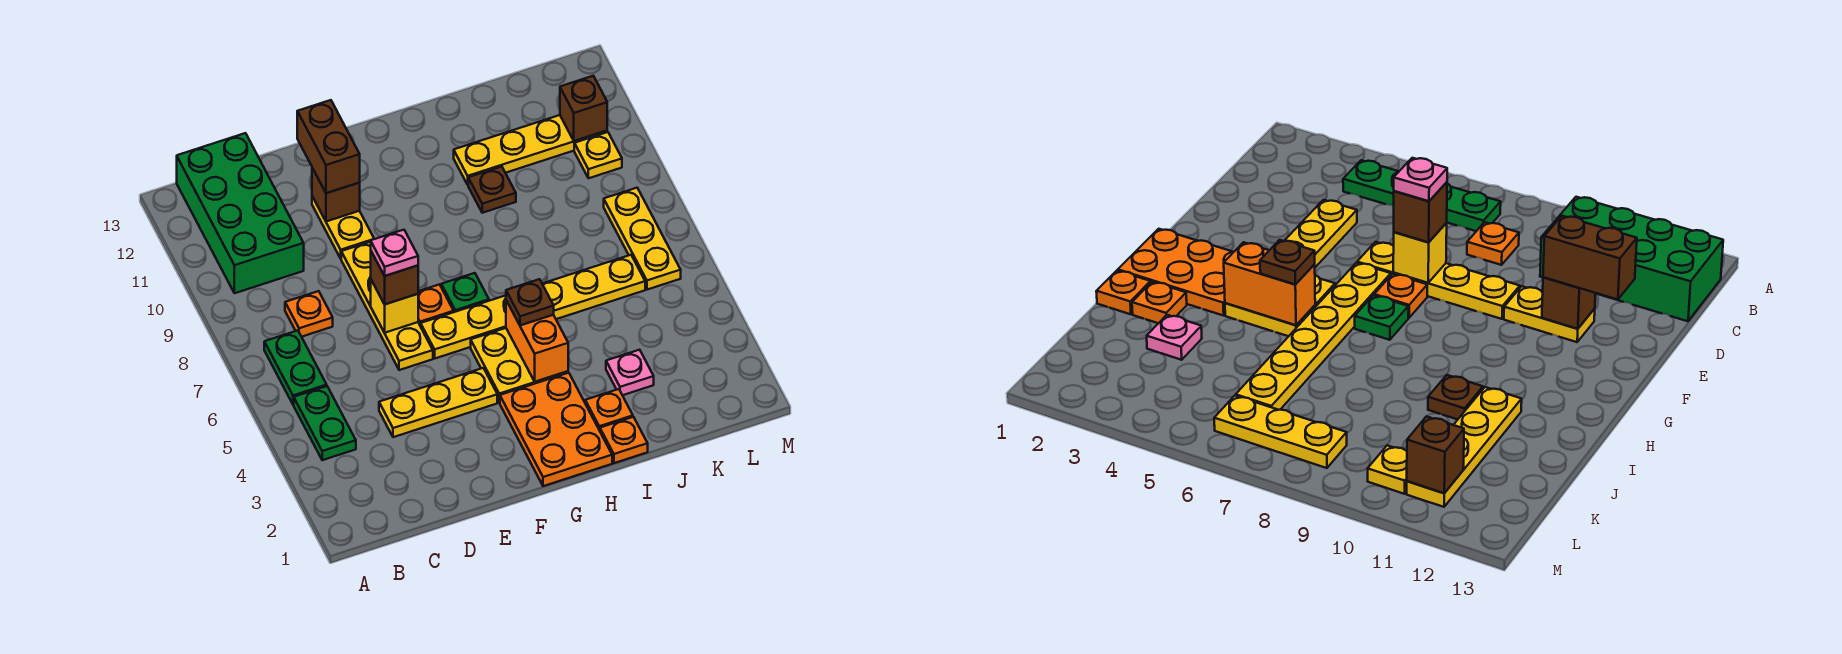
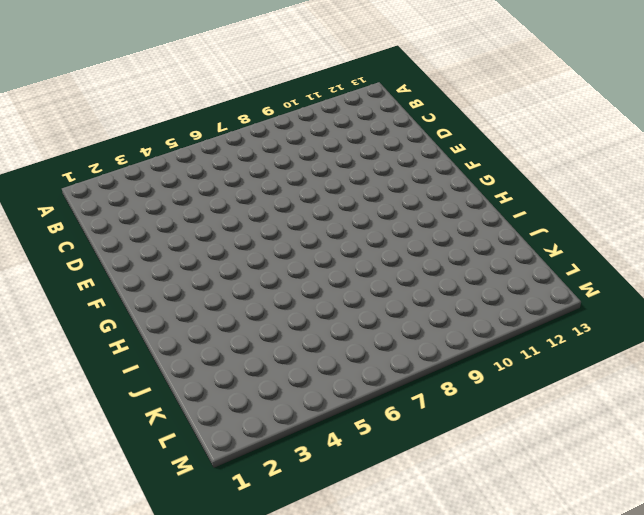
none -> green plate B4:B5 level 1
none -> green plate B6:B7 level 1
none -> green brick B10:C13 level 1

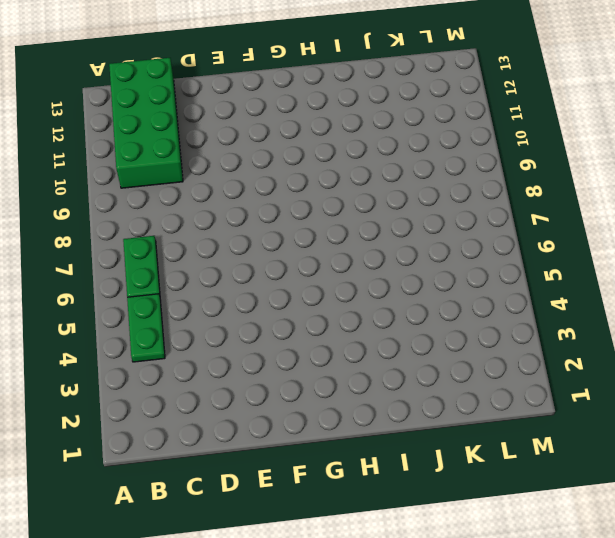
none -> orange plate C8 level 1
none -> yellow plate D4:F4 level 1
none -> yellow plate E6:E9 level 1

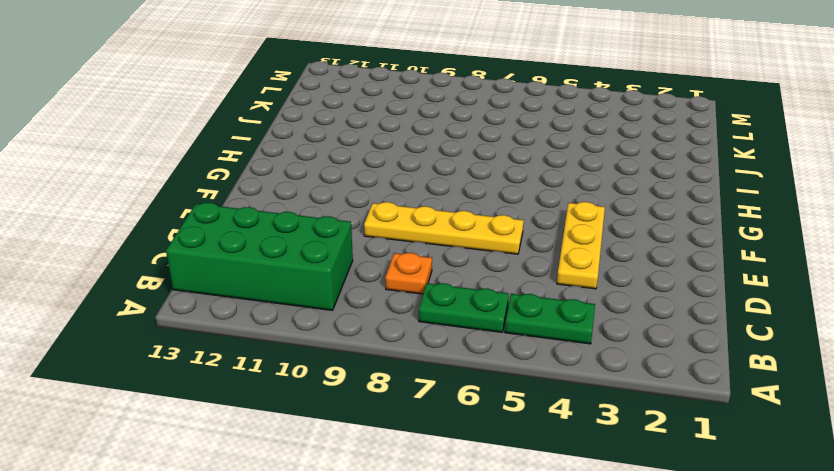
none -> yellow plate E10:E11 level 1
none -> yellow plate F6:K6 level 1
none -> orange plate F7 level 1

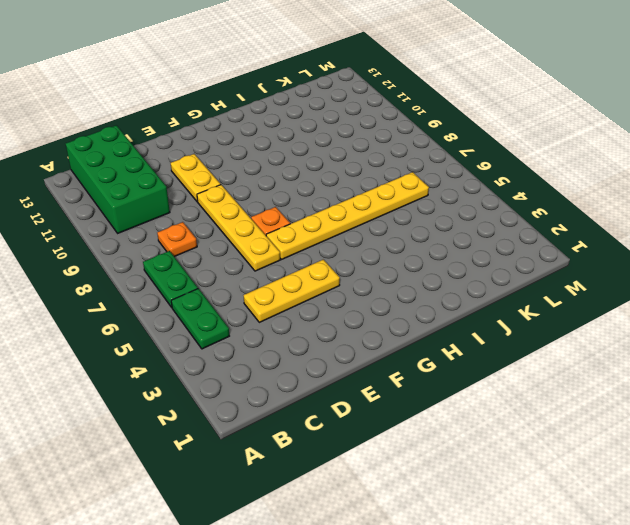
none -> orange plate G1:H3 level 1
none -> yellow plate G4:H5 level 1
none -> green plate G7 level 1

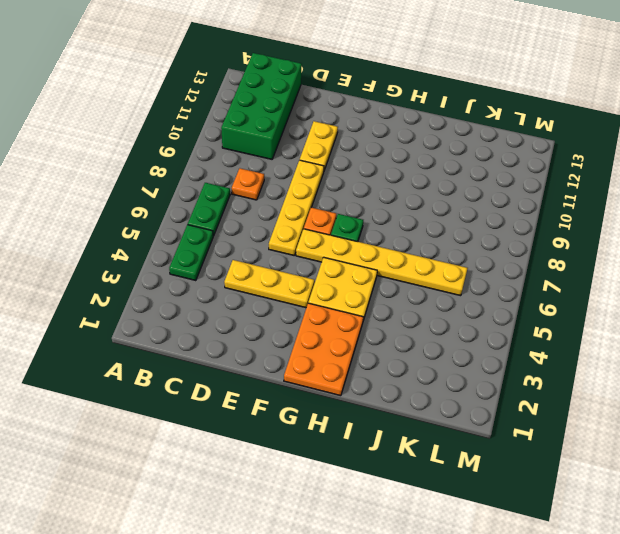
none -> orange plate I1 level 1
none -> orange plate I2 level 1
none -> brown plate I10 level 1

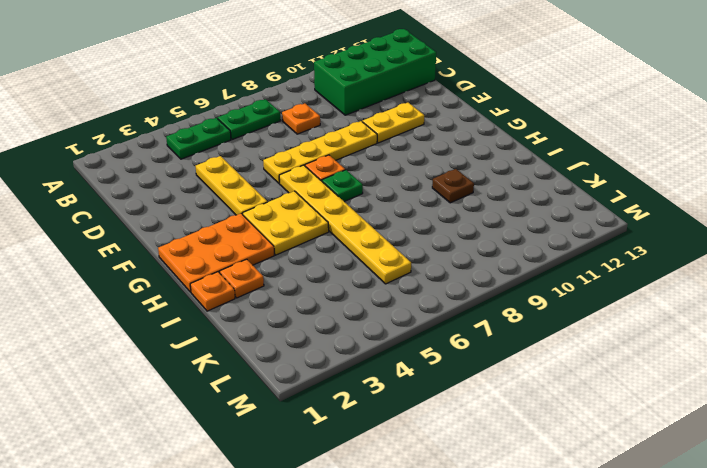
none -> yellow plate I11:L11 level 1
none -> pink plate J3 level 1
none -> yellow plate L6:L8 level 1

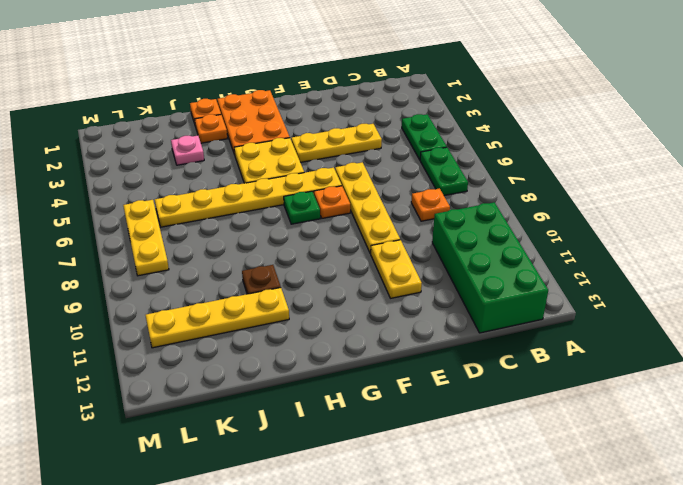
none -> yellow plate L10 level 1
none -> yellow brick E7 level 2
none -> brown brick E11 level 2

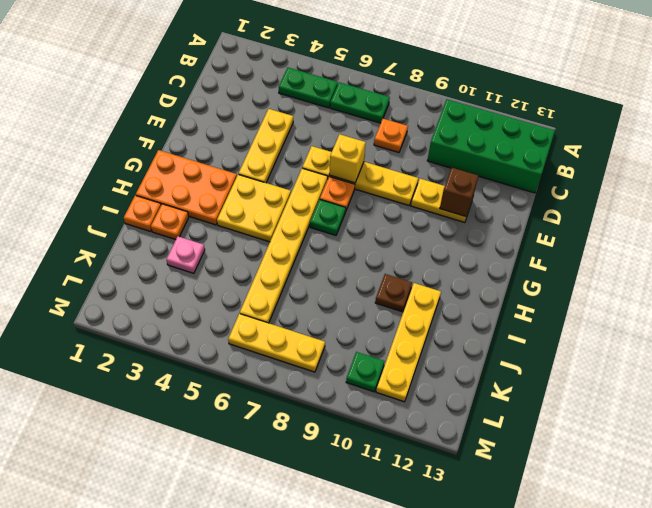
green plate L10 level 1 -> yellow plate L10 level 1
none -> orange brick H4:H5 level 2
none -> brown brick L11 level 2
none -> brown brick E7 level 3

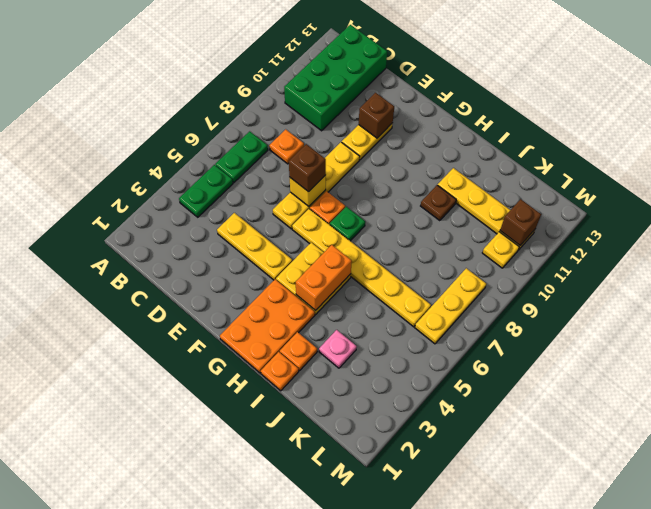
none -> brown brick E11:E12 level 3
none -> brown plate H5 level 3
none -> pink plate E7 level 4

